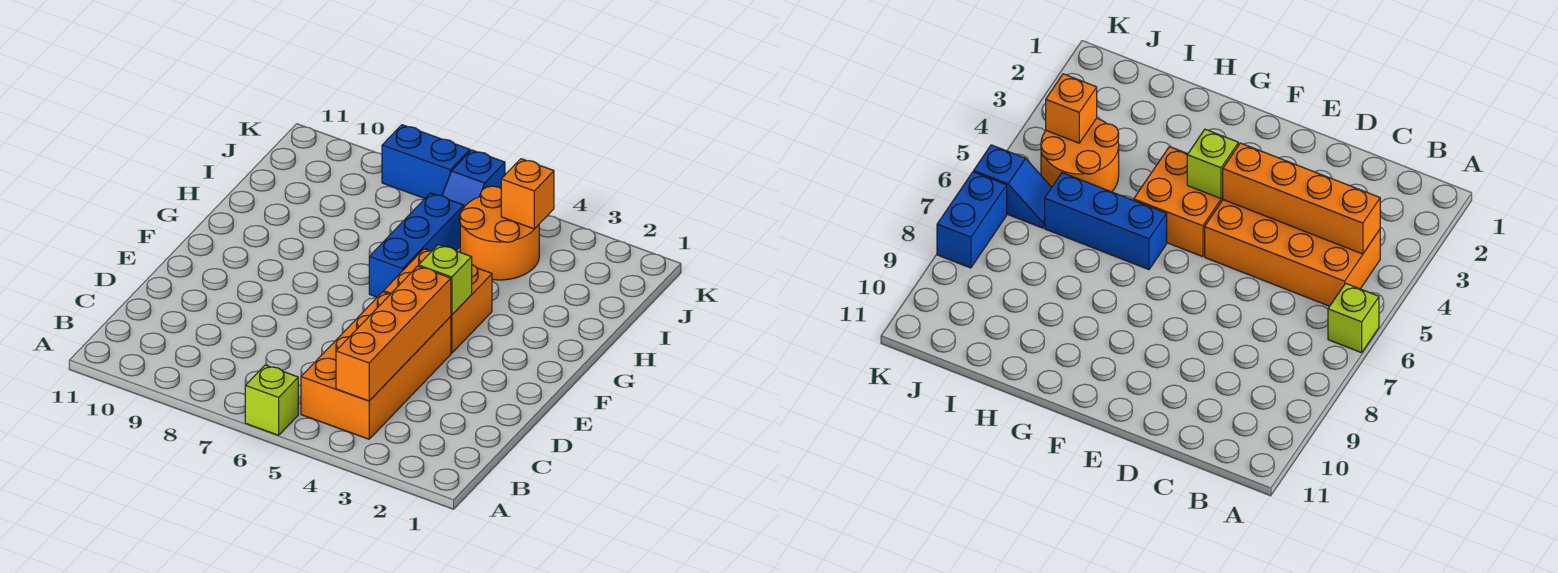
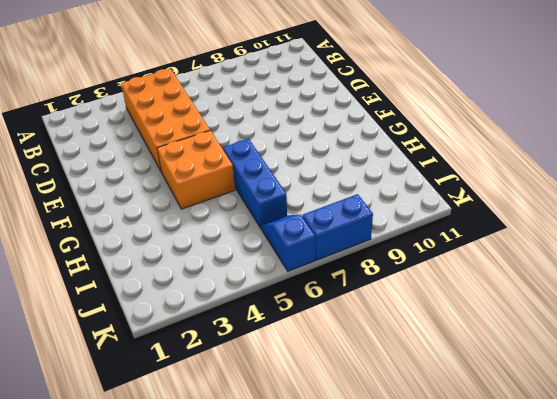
none -> lime brick A6 level 1
none -> orange round brick I4:J5 level 1

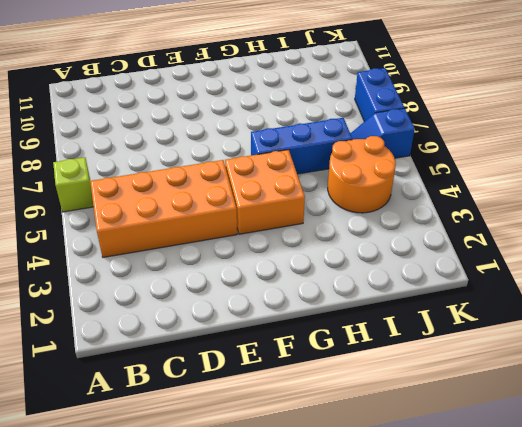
none -> orange brick B4:E4 level 2
none -> lime brick F4 level 2

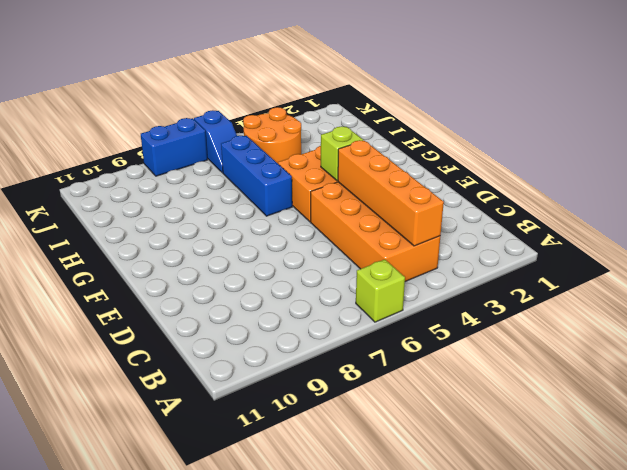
none -> orange brick J4 level 2

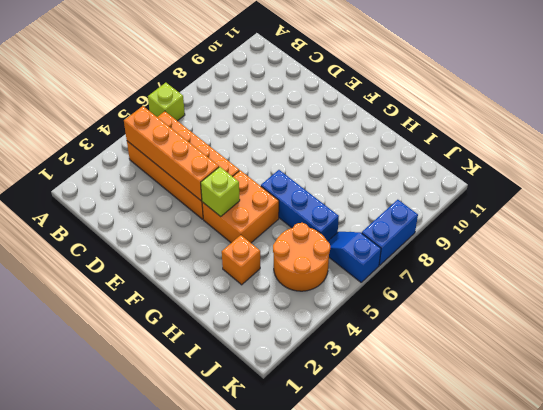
orange brick H3 level 1 -> orange brick J4 level 2

